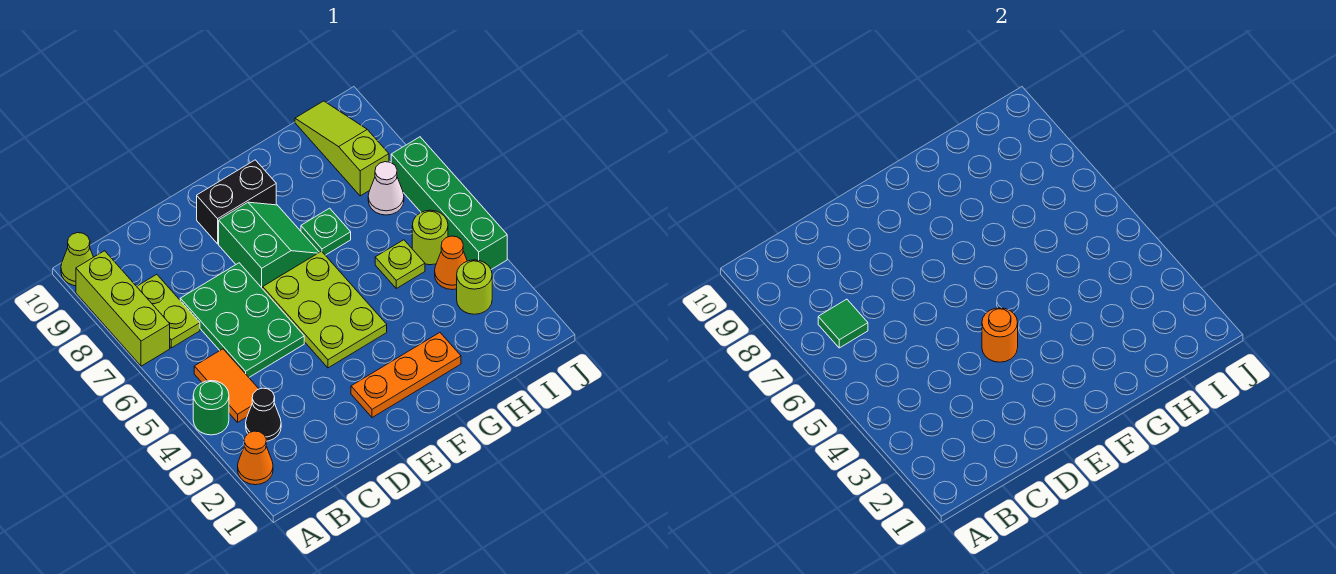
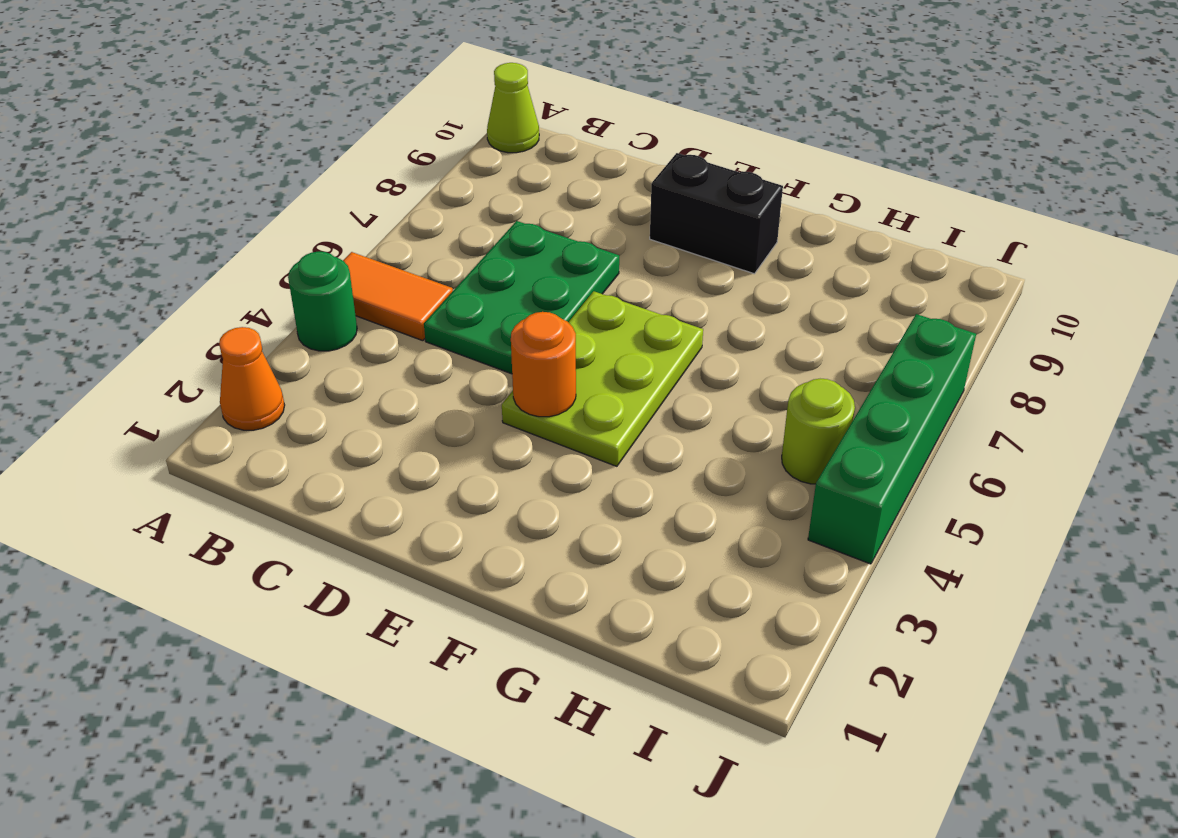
orange tile A5:B5 level 1 -> orange tile B4:B5 level 1
none -> lime brick A7:A9 level 1
none -> black cone B3 level 1
none -> lime plate B7:B8 level 1

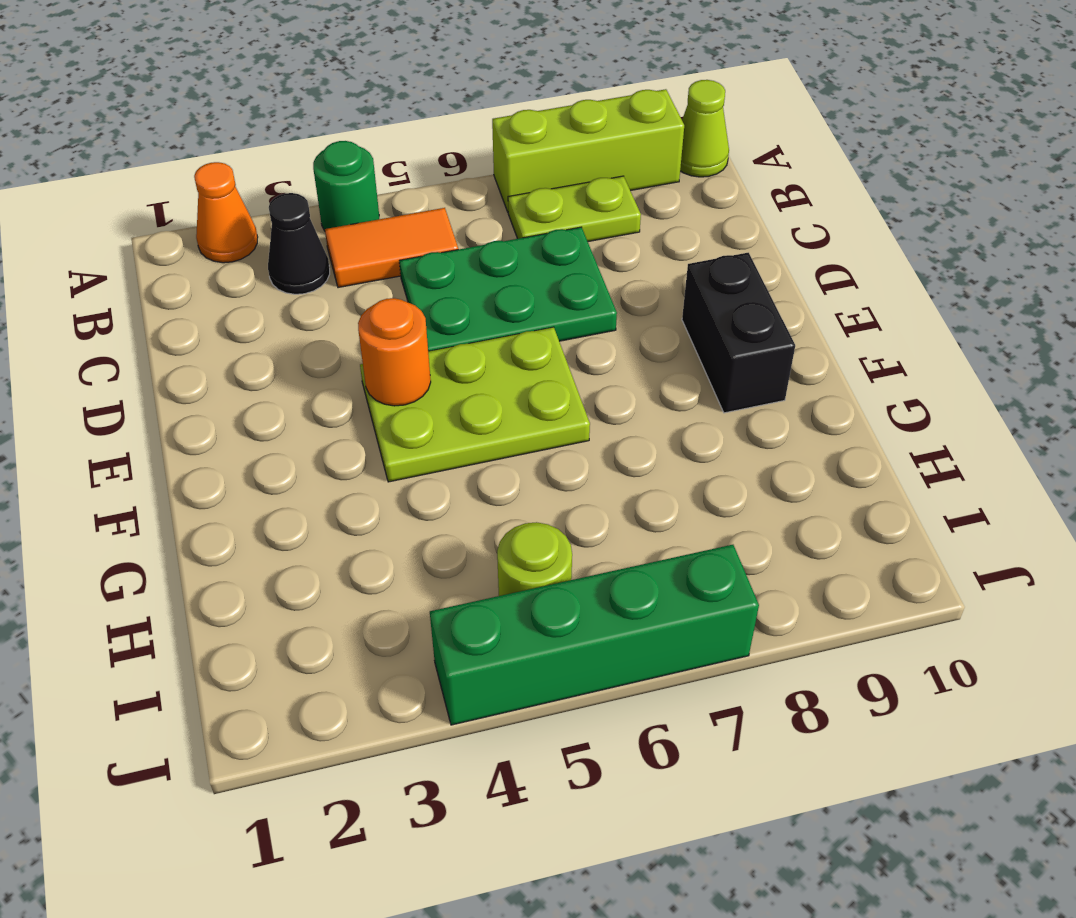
none -> orange plate E2:G2 level 1
none -> green slope E7:F8 level 1 top E
none -> green plate G7 level 1

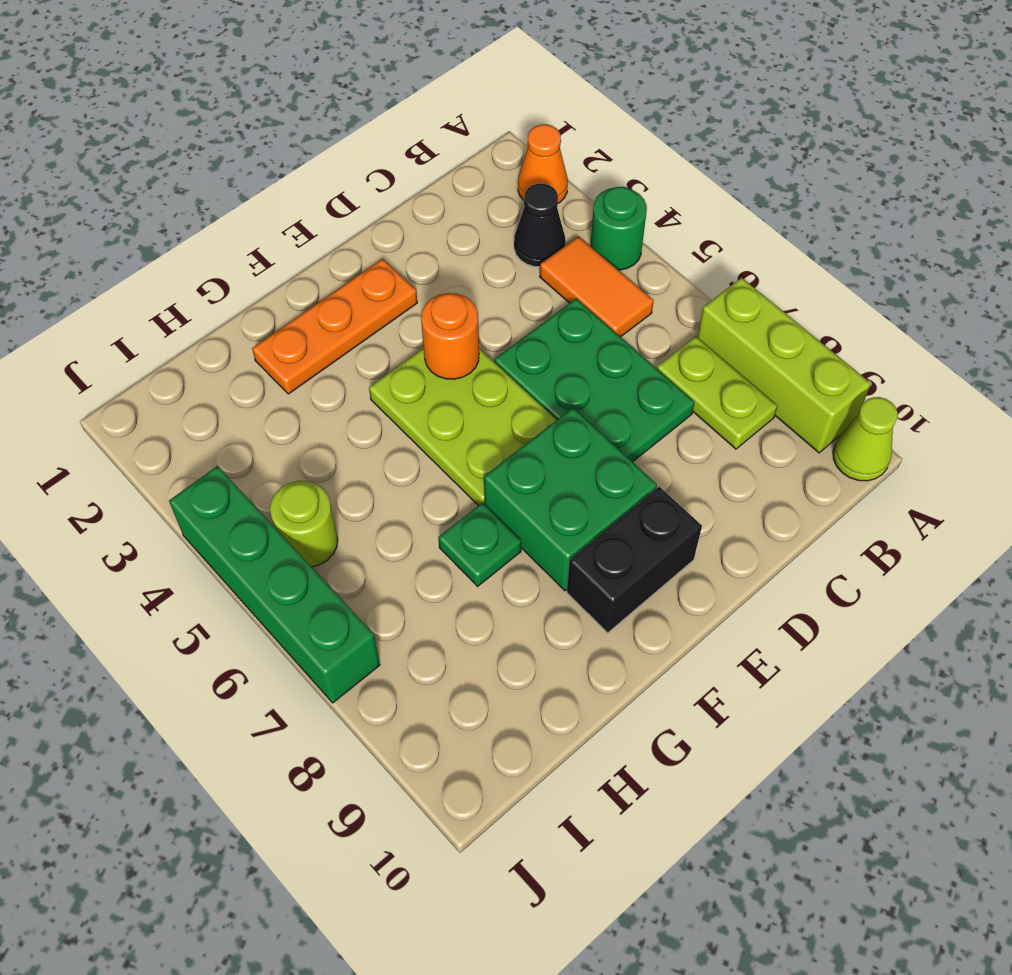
green brick E7:F8 level 1 -> green slope E7:F8 level 1 top E
none -> lime plate H5 level 1
none -> lime round brick I3 level 1
none -> orange cone I4 level 1

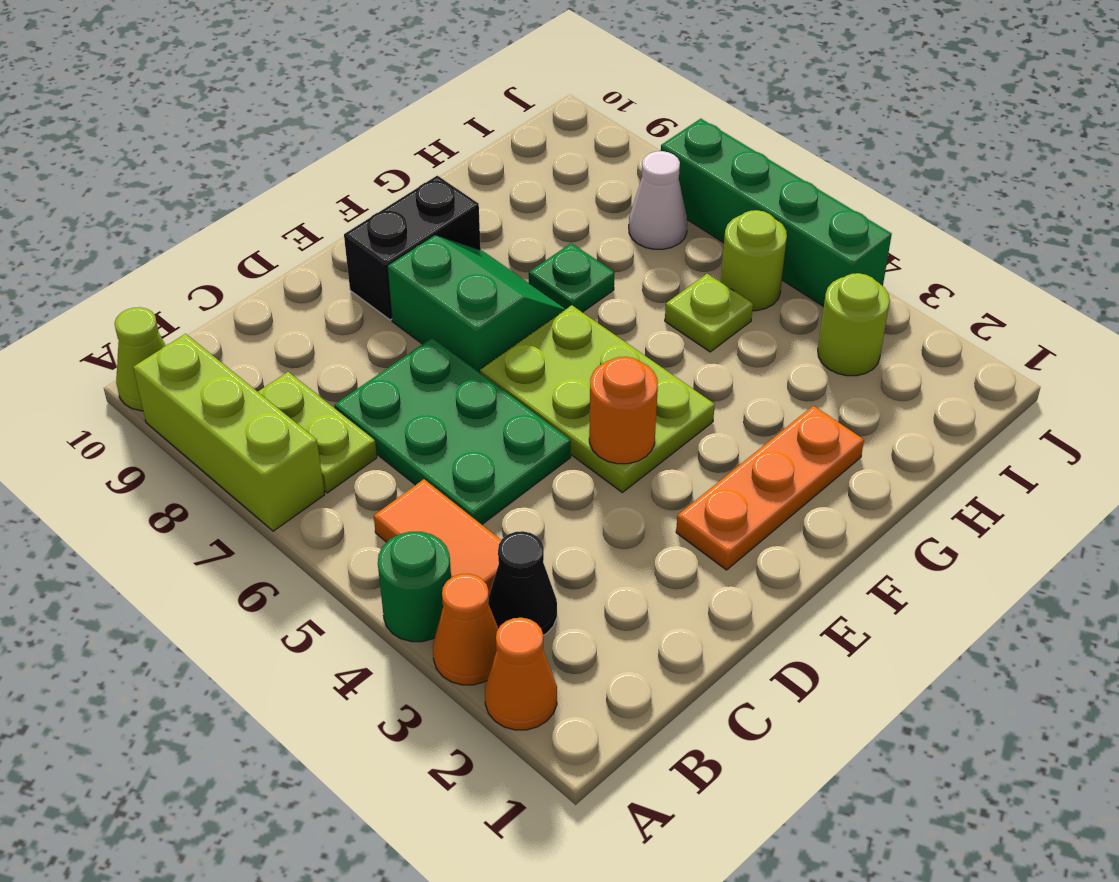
orange cone A3 level 1 -> orange cone I4 level 1
none -> lime slope I8:I10 level 1 top 8
none -> green tile B7 level 2

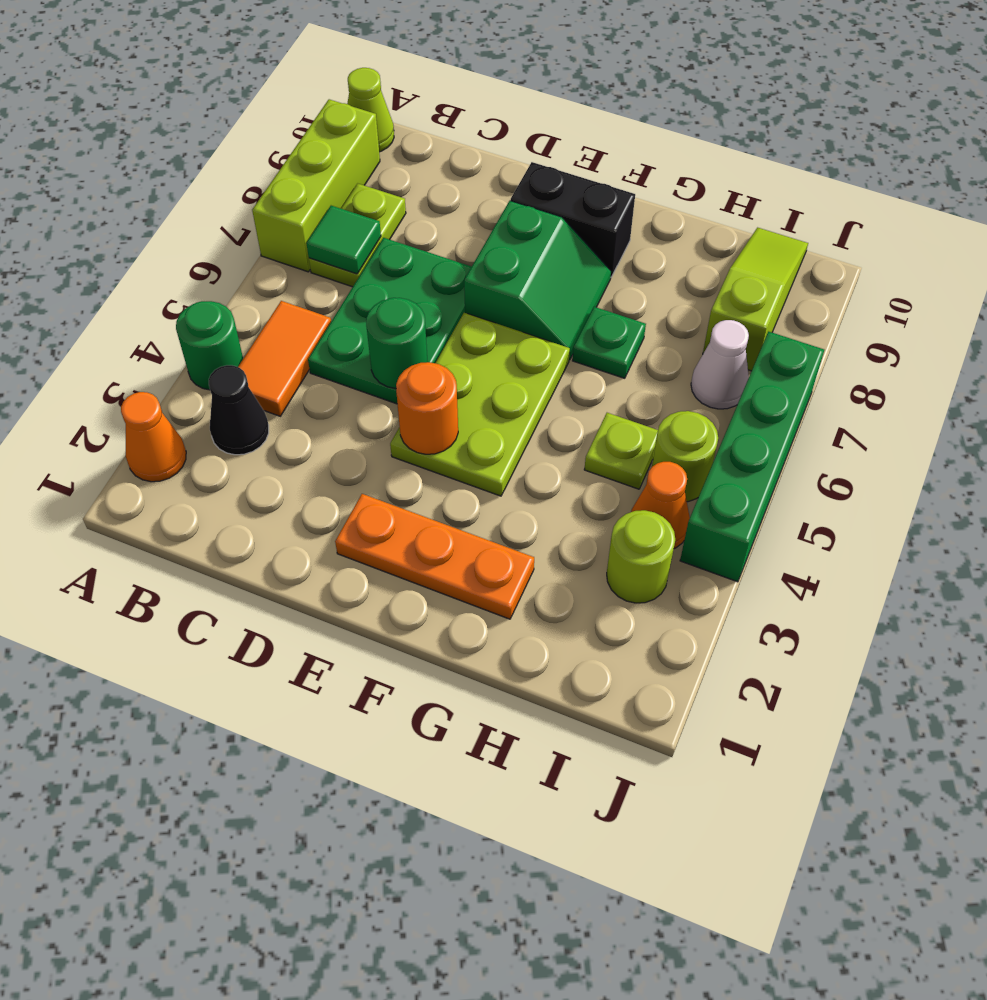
green round brick D5 level 2 -> none

